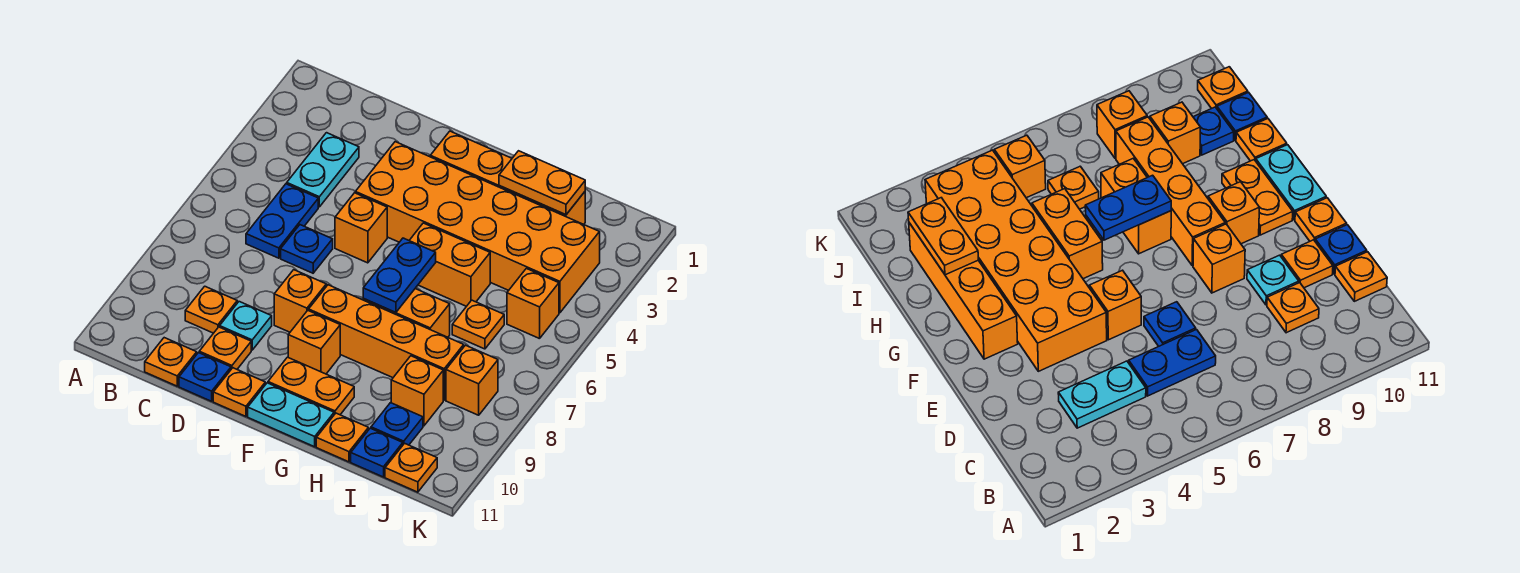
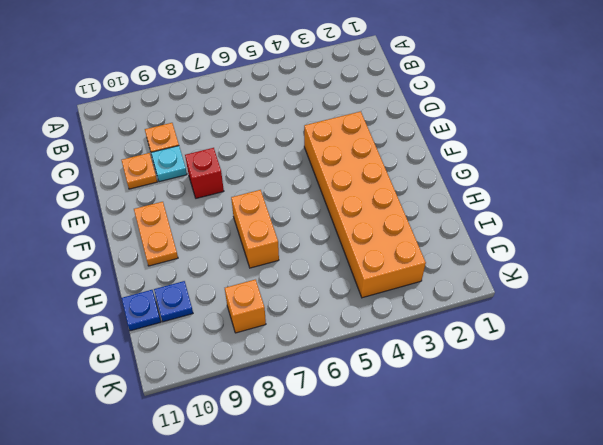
red brick E8 level 1 -> orange brick E8 level 1
none -> cyan plate C3:C4 level 1
none -> blue plate C5:C6 level 1
none -> orange plate C11 level 1

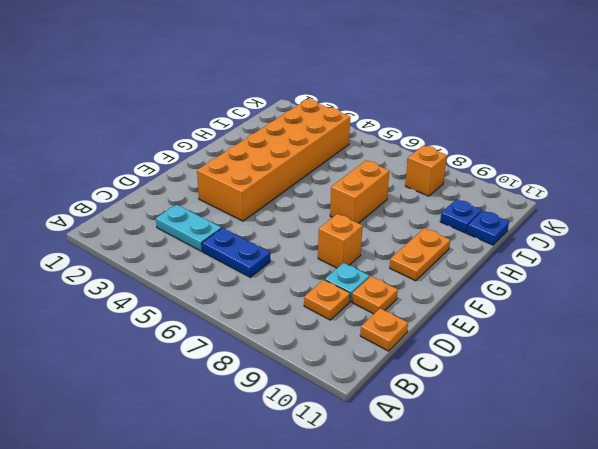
none -> blue plate D6 level 1
none -> blue plate D11 level 1
none -> orange brick E5 level 1

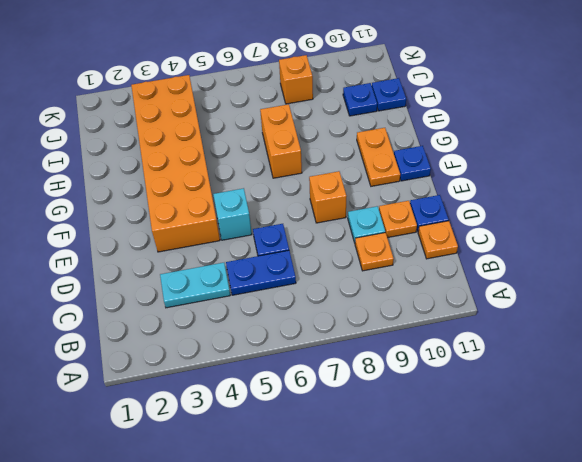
cyan brick E5 level 1 -> orange brick E5 level 1
blue plate F11 level 1 -> cyan plate F11:G11 level 1
none -> orange plate E11 level 1
none -> orange brick F2:I2 level 1
none -> orange brick F8:I8 level 1

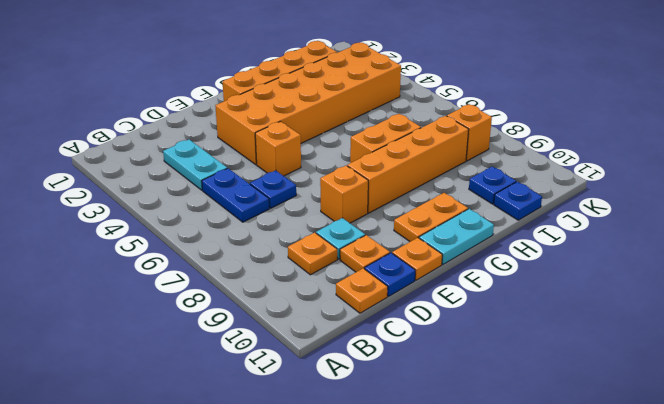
none -> orange brick F9 level 1
none -> orange brick G5:H5 level 1
none -> orange plate H11 level 1

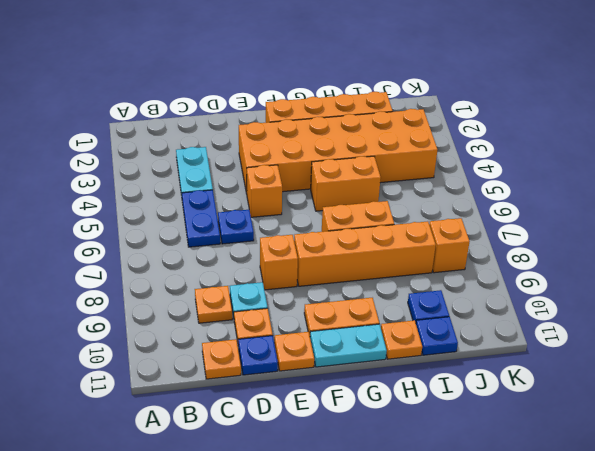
none -> orange brick F9 level 1
none -> orange plate I6 level 1
none -> orange brick I9 level 1

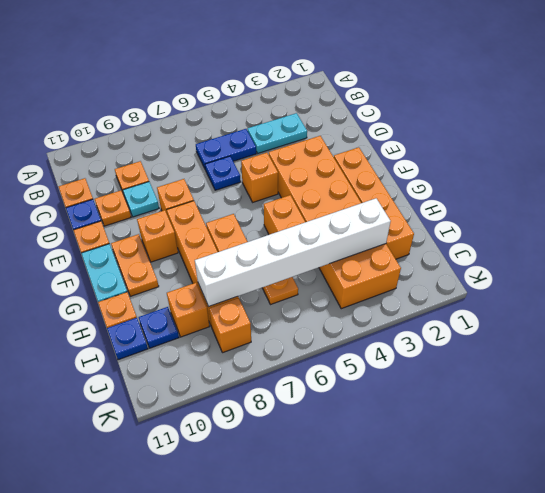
white brick I3:I8 level 2 -> none
none -> orange brick J5 level 1
none -> orange plate J11 level 1
none -> blue plate G6:G7 level 2

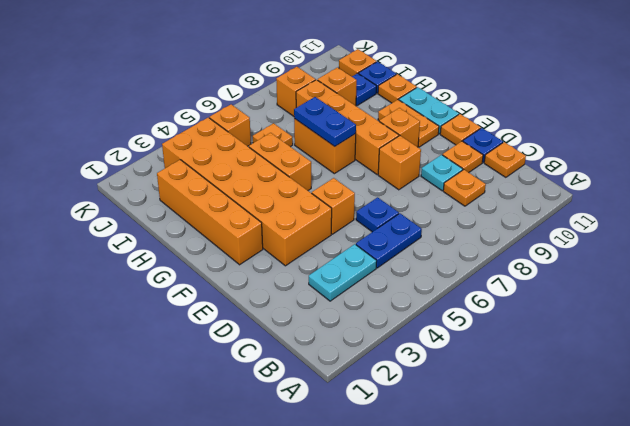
blue plate G7:H7 level 2 -> blue plate G6:G7 level 2
none -> orange plate H2:I2 level 2

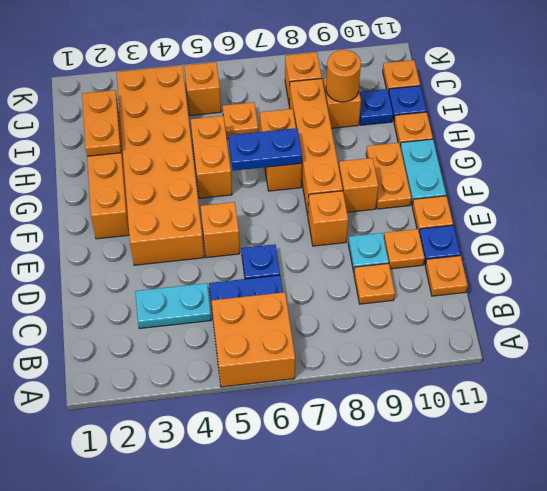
orange brick A5:B6 level 1 -> none
orange round brick I9 level 2 -> none

